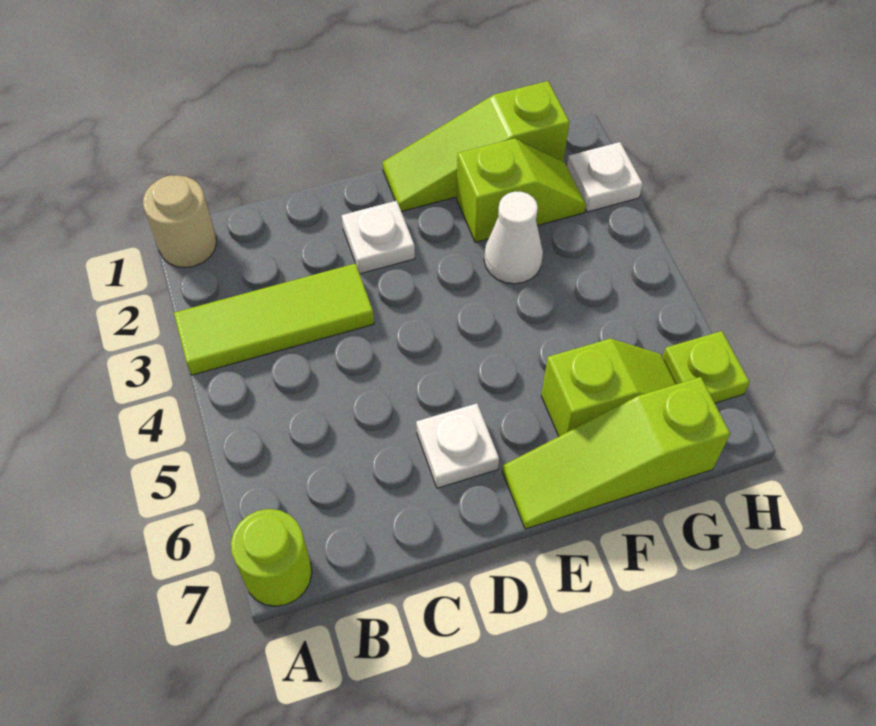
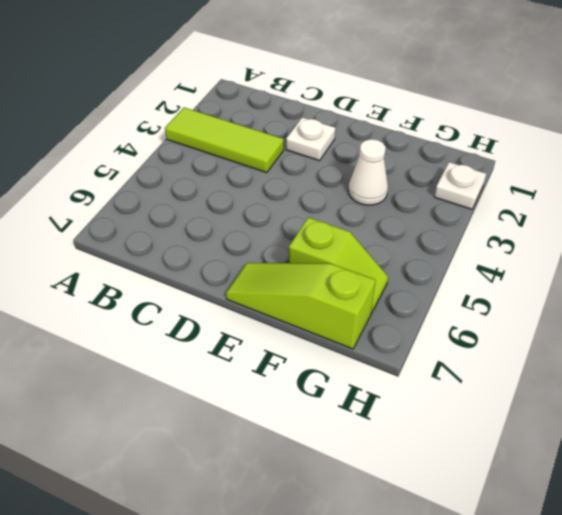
none -> tan round brick A1 level 1
none -> lime round brick A7 level 1
none -> white plate D6 level 1

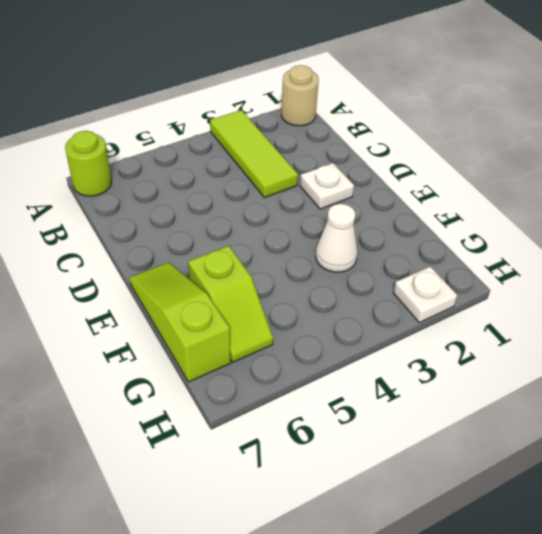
none -> white plate D6 level 1
none -> lime slope E1:G1 level 1 top G
none -> lime slope F2:G2 level 1 top F

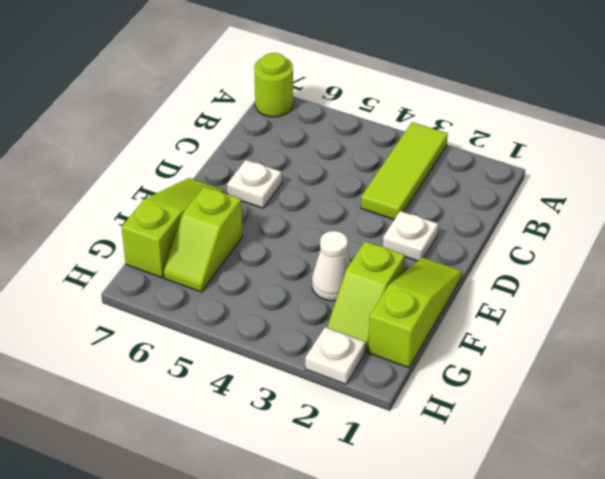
none -> tan round brick A1 level 1
none -> lime plate H6 level 1

